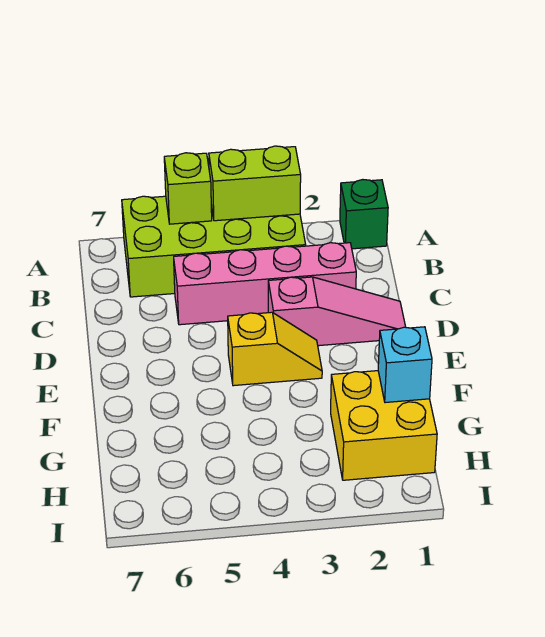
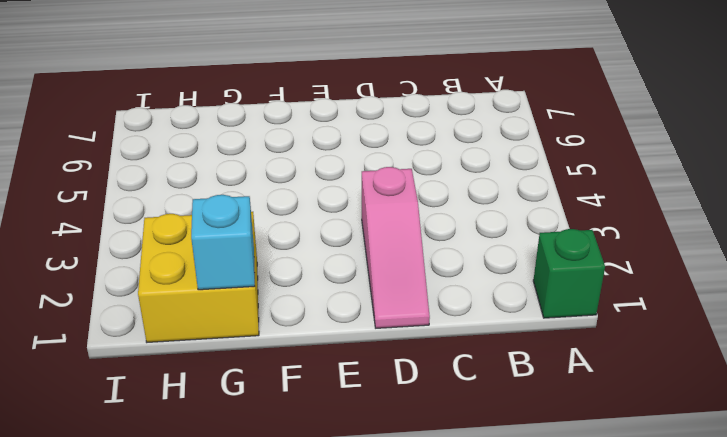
none -> lime brick A3:B6 level 1
none -> pink brick C2:C5 level 1

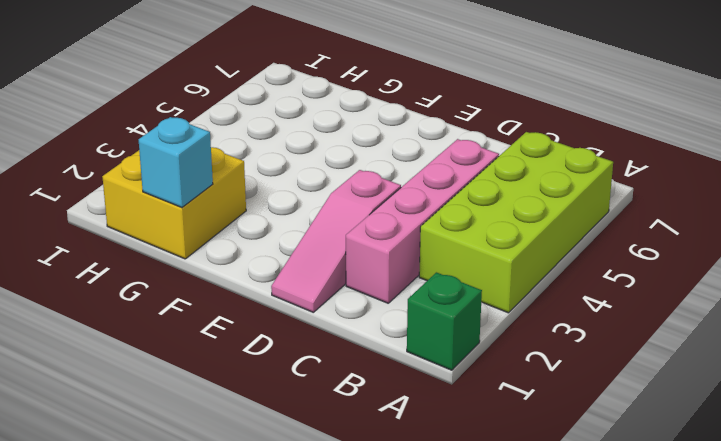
none -> yellow slope E3:E4 level 1 top 4
none -> lime brick A3:A4 level 2

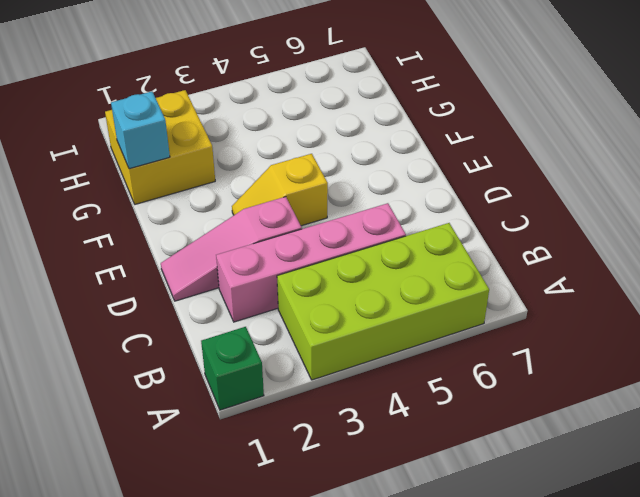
none -> lime brick A3:A4 level 2
none -> lime brick A5 level 2

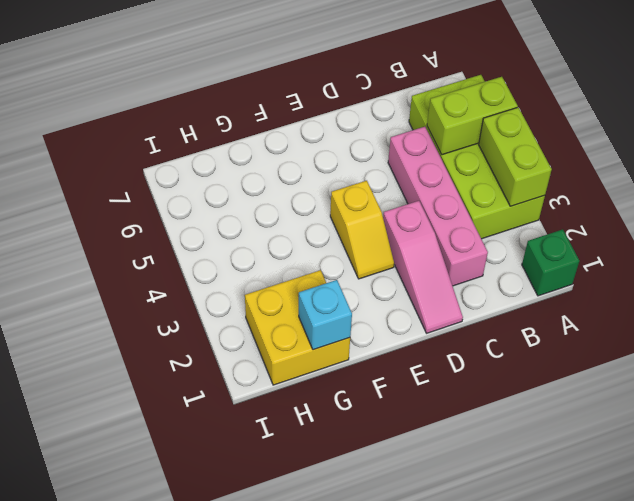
lime brick A5:B5 level 2 -> lime brick A5 level 2

